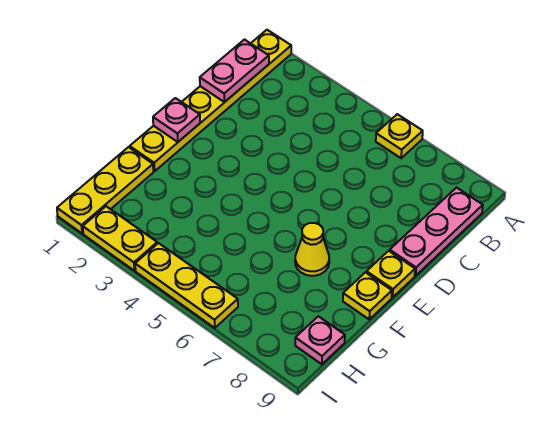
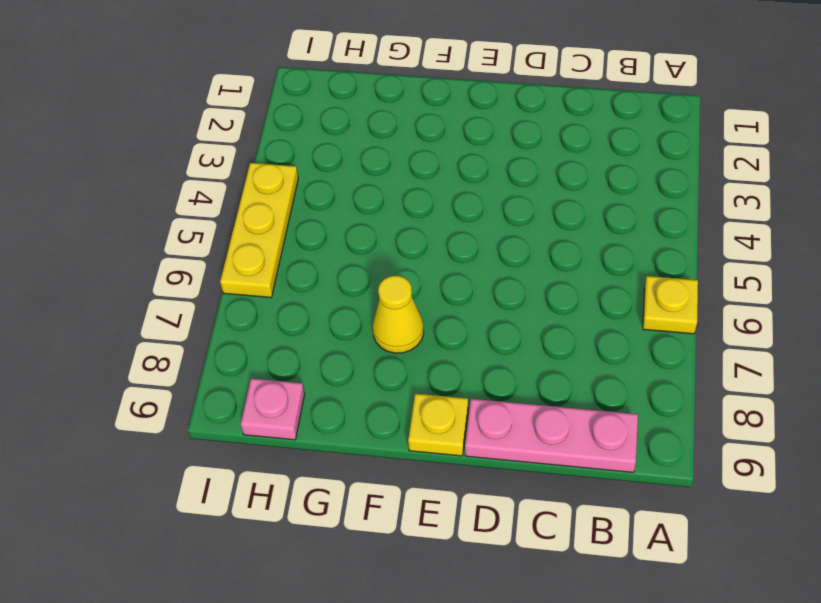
none -> yellow plate A1:F1 level 1
none -> yellow plate F9 level 1
none -> yellow plate G1:I1 level 1

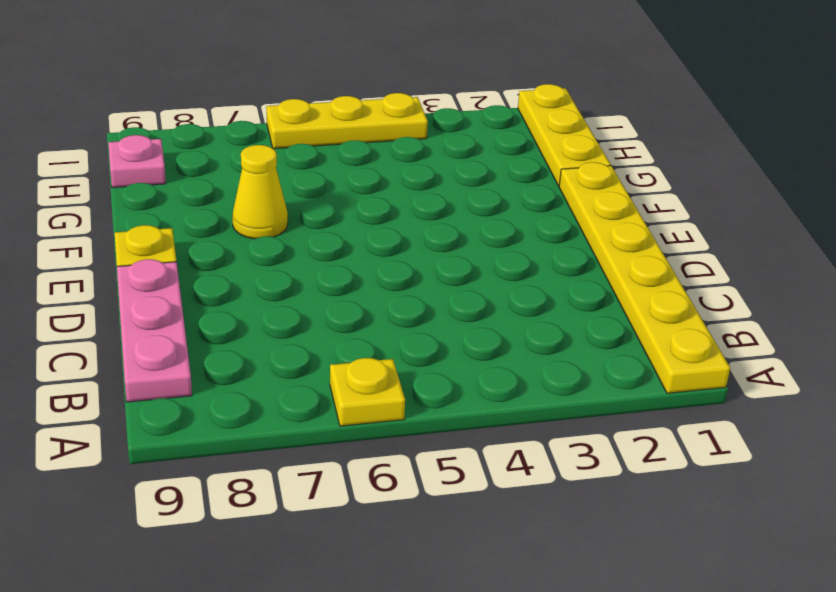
none -> yellow plate F9 level 1
none -> yellow plate I2:I3 level 1
none -> pink plate B1:C1 level 2

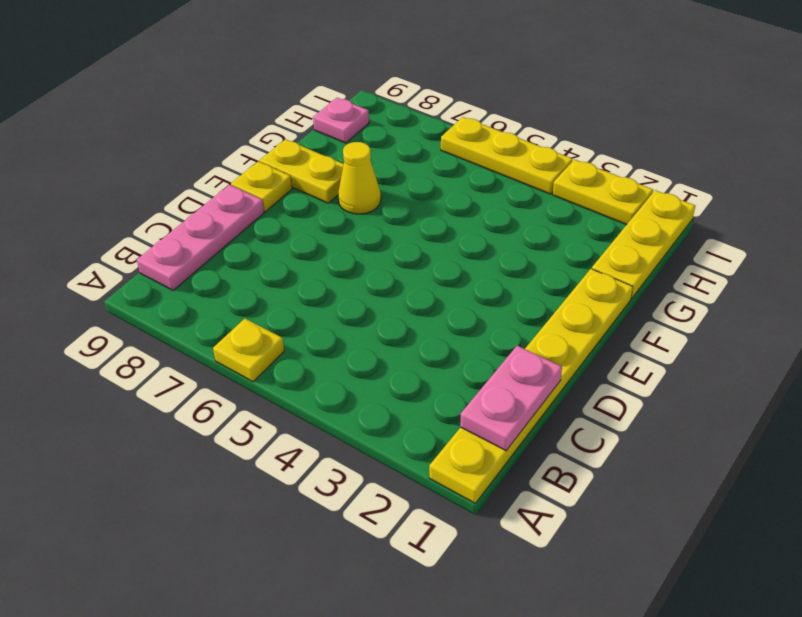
yellow plate F8:F9 level 1 -> yellow plate F9 level 1
none -> pink plate E1 level 2

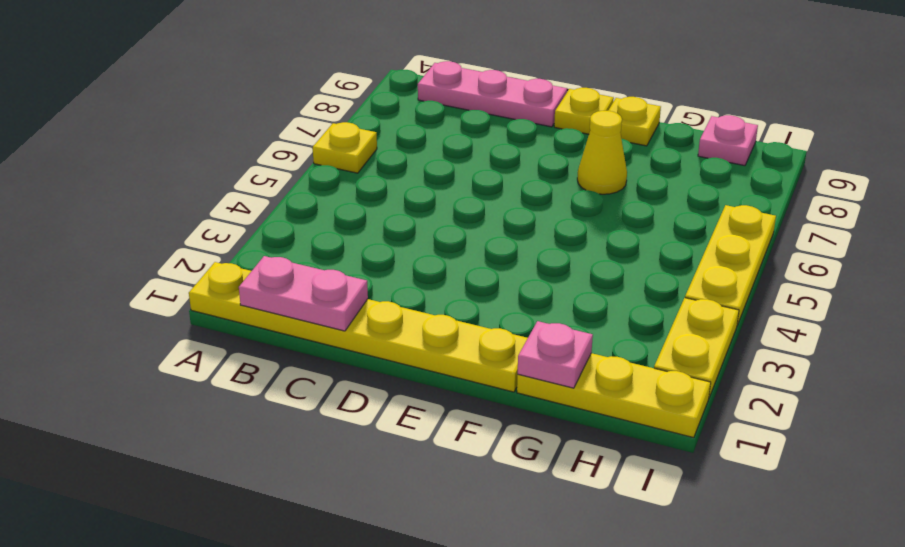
pink plate G1 level 2 -> pink plate E1 level 2

